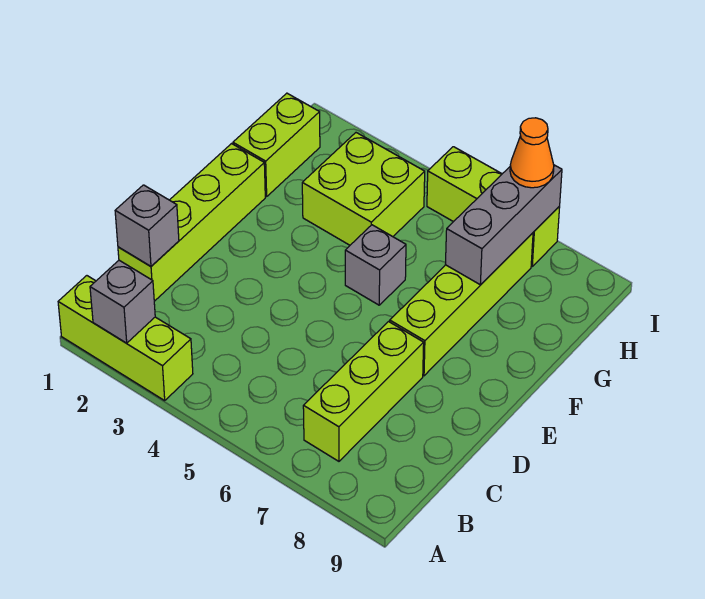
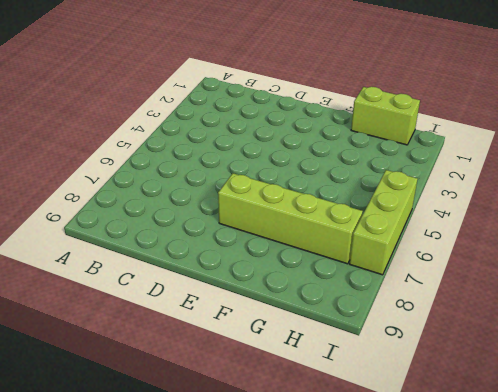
none -> lime brick A1:A3 level 1
none -> lime brick B7:D7 level 1
none -> lime brick C1:F1 level 1

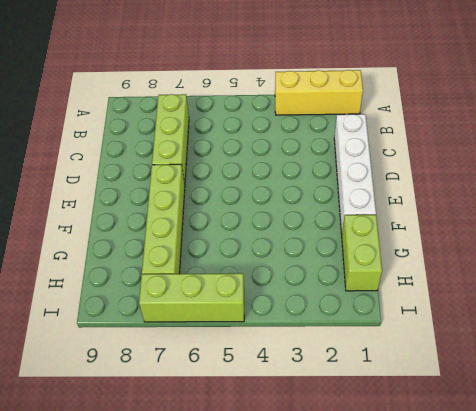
yellow brick A1:A3 level 1 -> lime brick A1:A3 level 1
white brick C1:F1 level 1 -> lime brick C1:F1 level 1
none -> grey brick F5 level 1
none -> lime brick G3:H4 level 1
none -> grey brick A2 level 2

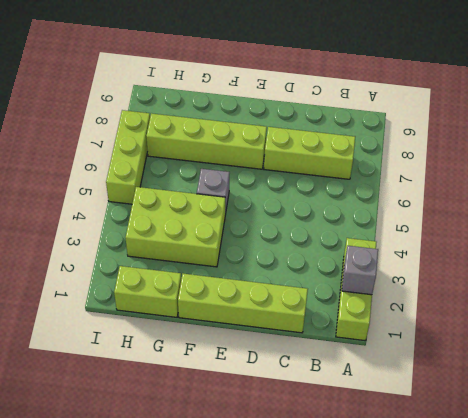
lime brick F3:H4 level 1 -> lime brick G3:H4 level 1
none -> grey brick C1 level 2
none -> grey brick G7:I7 level 2
none -> orange cone I7 level 3

